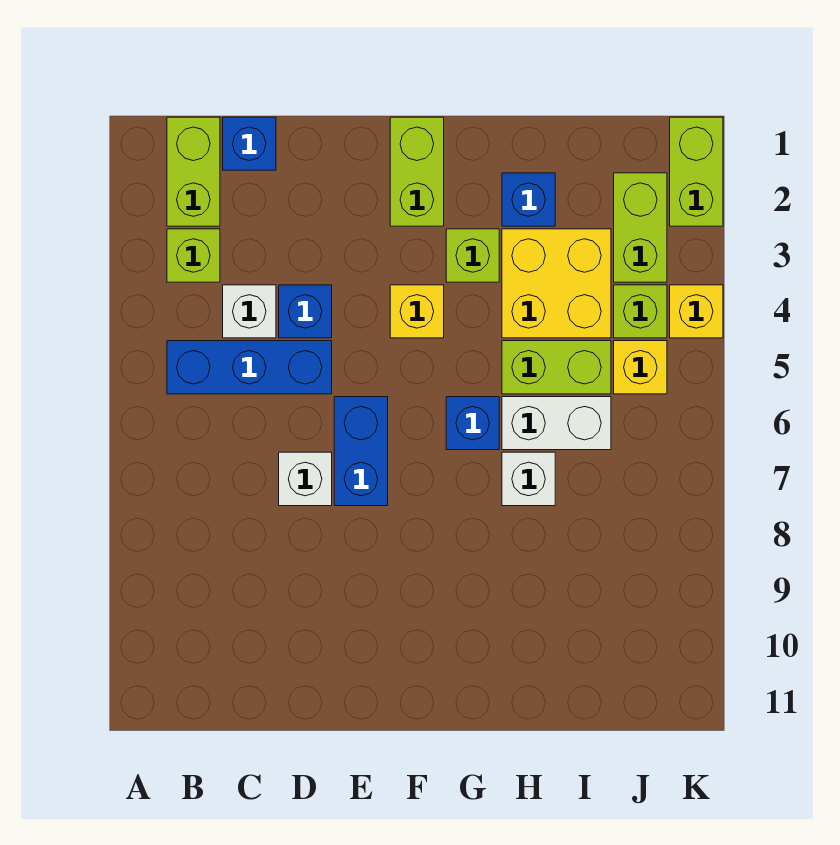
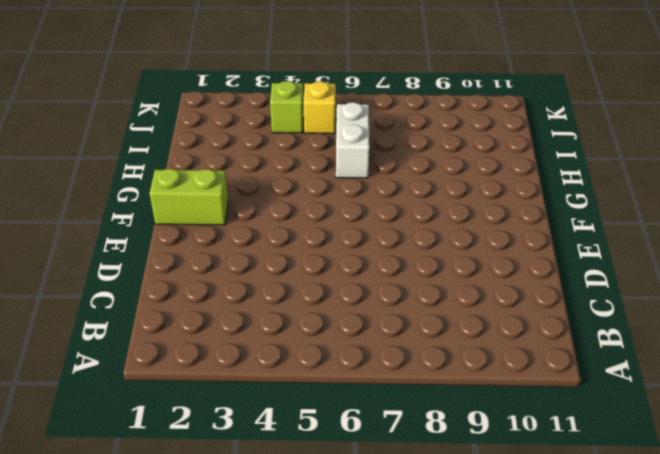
none -> lime brick B1:B2 level 1
none -> lime brick B3 level 1
none -> blue brick B5:D5 level 1

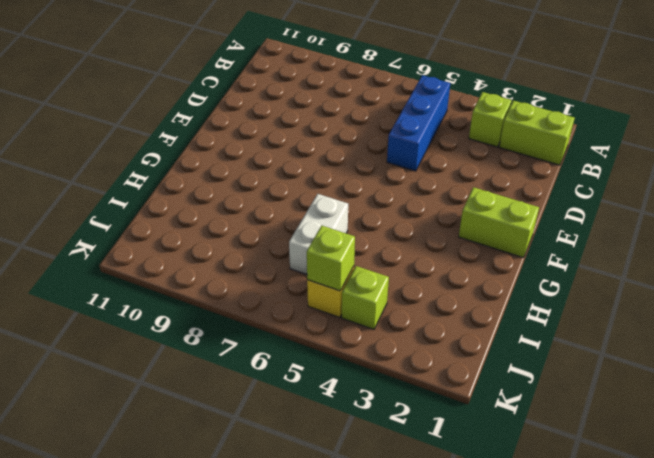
lime brick J5 level 2 -> lime brick G3 level 1
none -> blue brick C1 level 1
none -> white brick C4 level 1
none -> blue brick D4 level 1

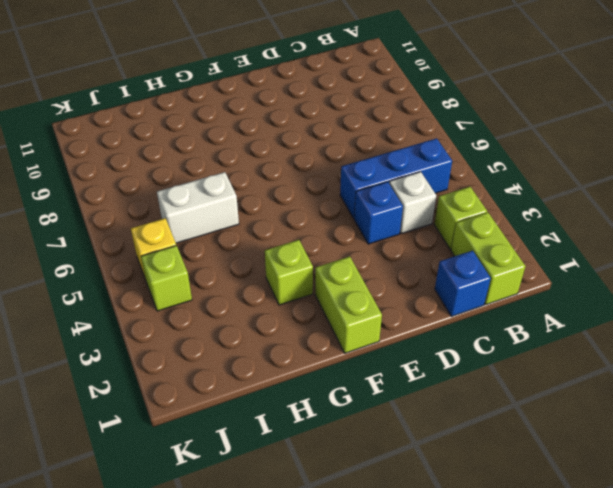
none -> white brick D7 level 1
none -> blue brick E6:E7 level 1
none -> yellow brick F4 level 1

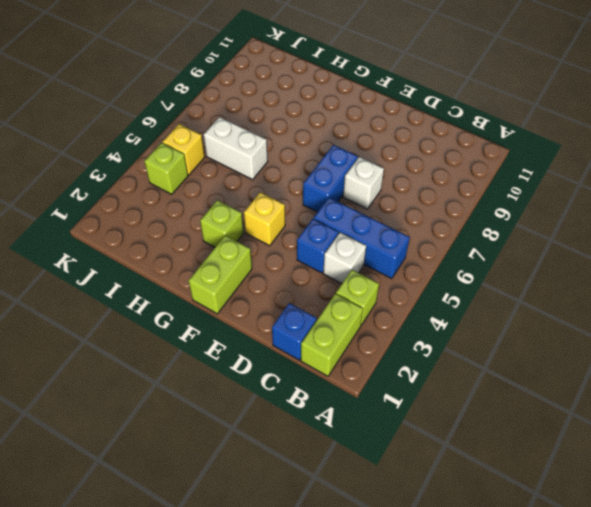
none -> blue brick G6 level 1
none -> blue brick H2 level 1
none -> yellow brick H3:I4 level 1

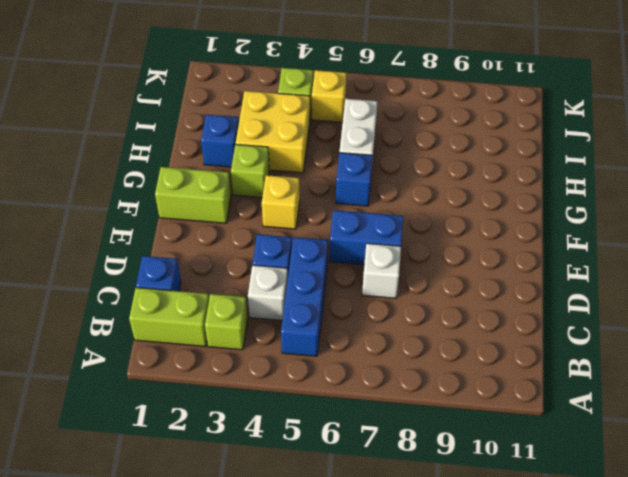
none -> lime brick H5:I5 level 1
none -> white brick H7 level 1
none -> lime brick J2:J3 level 1

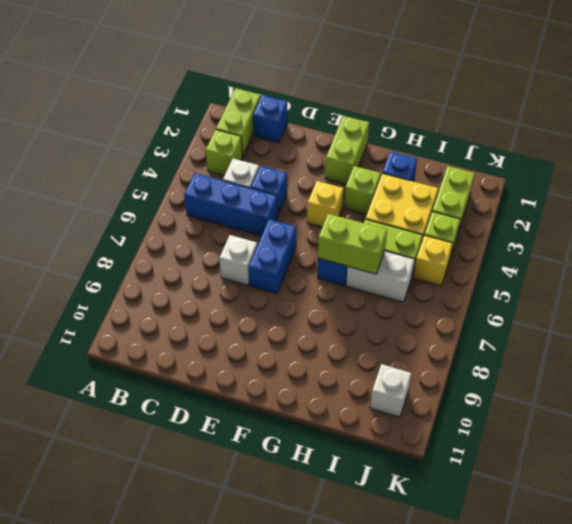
lime brick G6:H6 level 2 -> lime brick K1:K2 level 1
white brick J10 level 1 -> white brick H7 level 1
none -> yellow brick K4 level 1

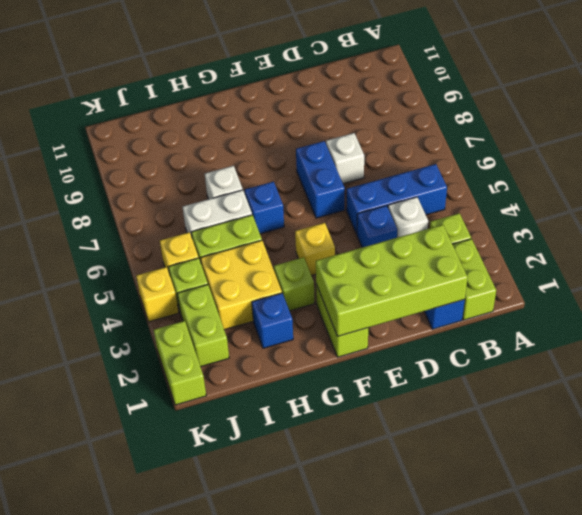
lime brick C1:F2 level 2 -> none

